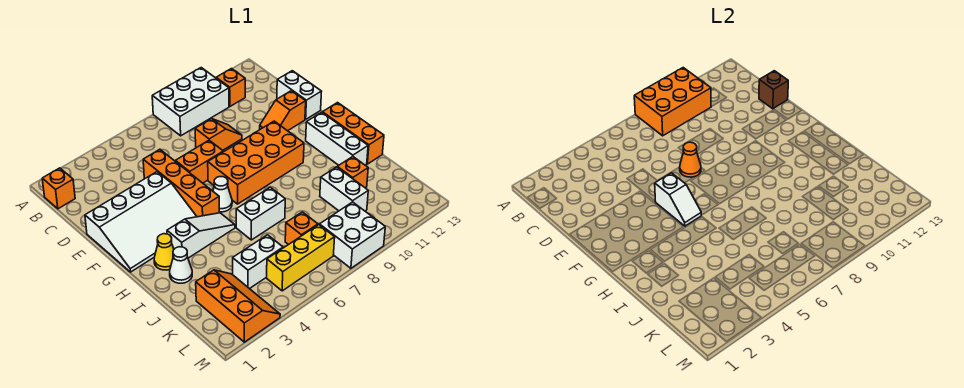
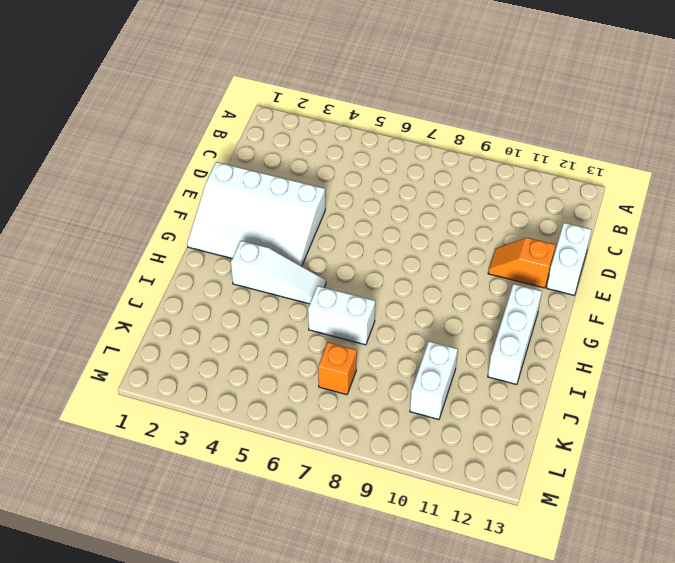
none -> white brick A8:B10 level 1
none -> orange brick B1 level 1
none -> orange brick B11 level 1

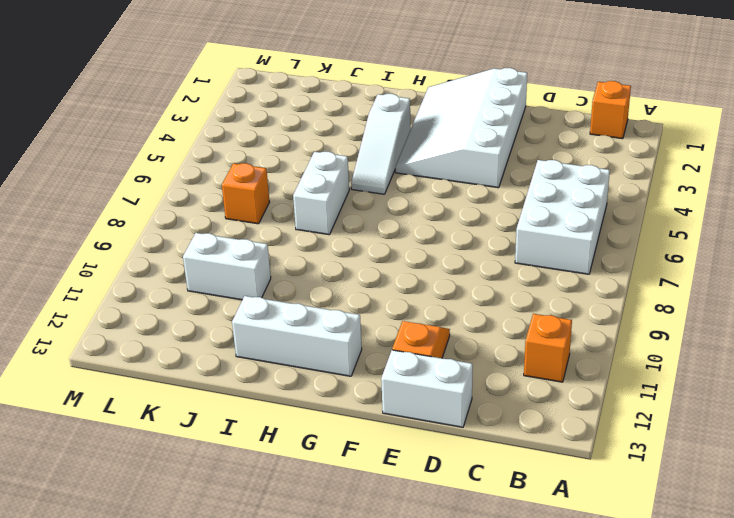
white brick B5:C7 level 1 -> white brick A8:B10 level 1
none -> orange brick D5:G5 level 1
none -> orange slope D8:D9 level 1 top 8
none -> orange brick E6:E7 level 1

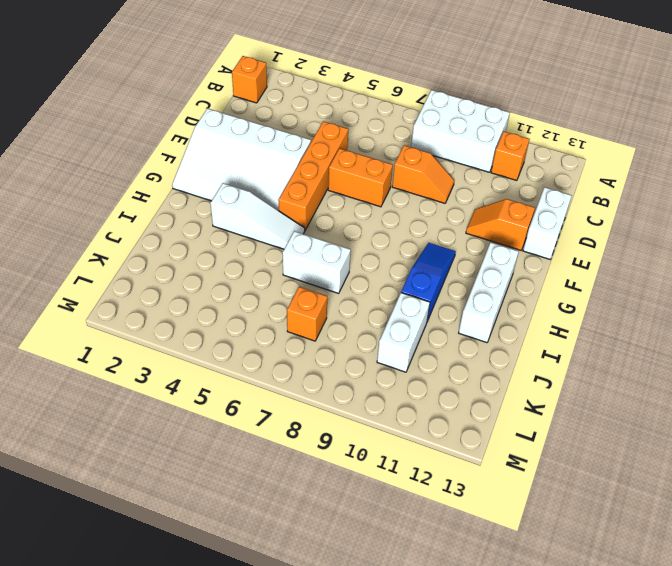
blue slope G10:I10 level 1 top I -> orange brick F7:G10 level 1
none -> white cone G6 level 1
none -> orange brick G13:I13 level 1
none -> yellow cone H2 level 1

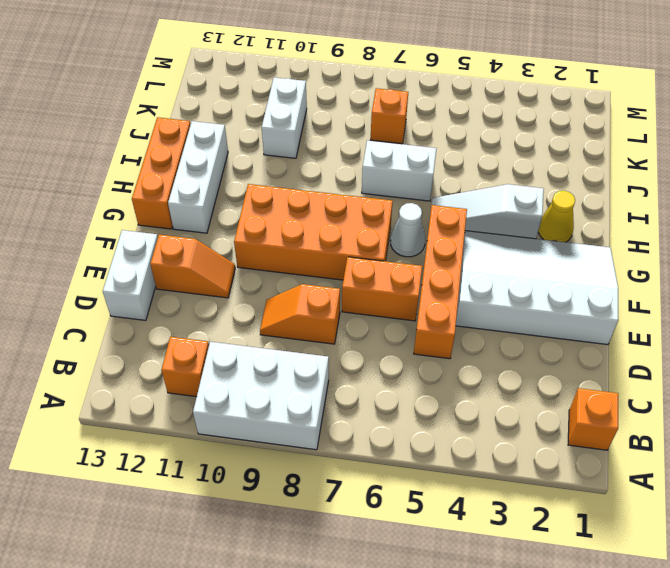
none -> white cone I2 level 1
none -> orange brick J11 level 1
none -> orange slope K2:M3 level 1 top 2

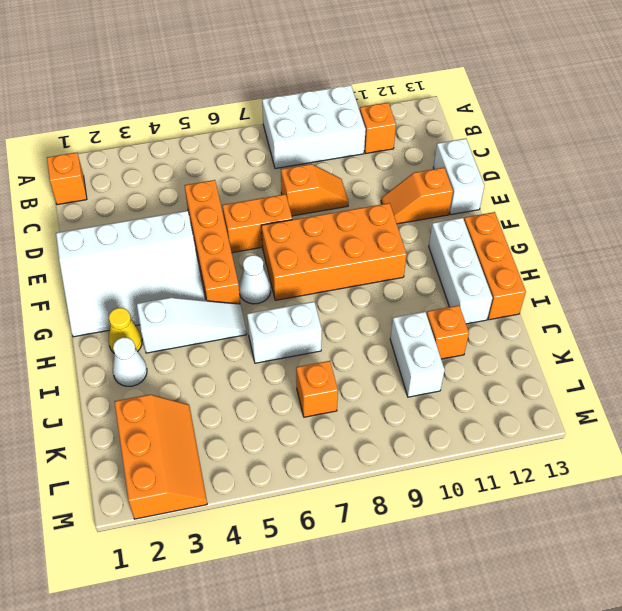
none -> white brick K4:K5 level 1
none -> yellow brick L5:L7 level 1
none -> white brick L8:M9 level 1

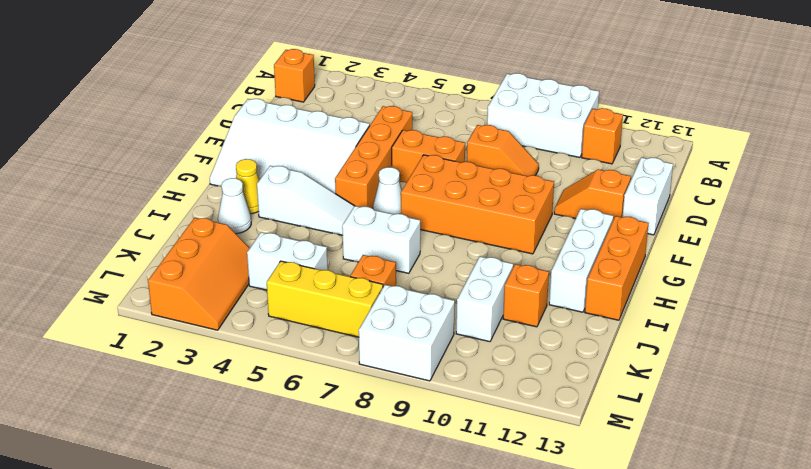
none -> orange brick A8:B10 level 2
none -> brown brick D13 level 2
none -> orange cone E7 level 2

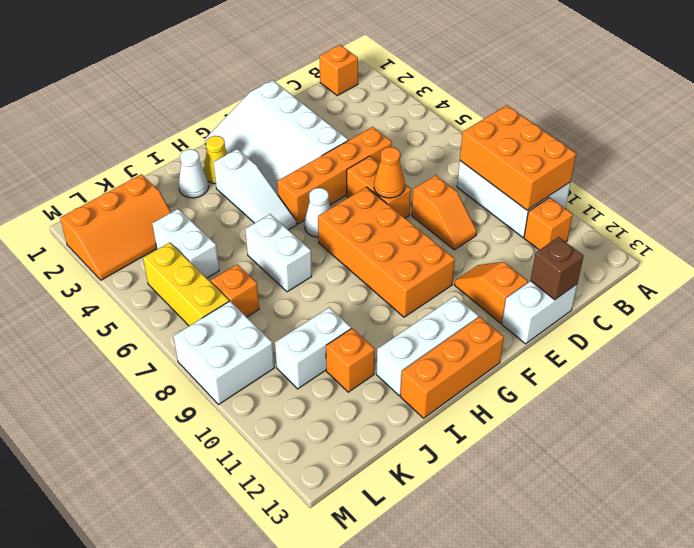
none -> white slope F5:G5 level 2 top F

